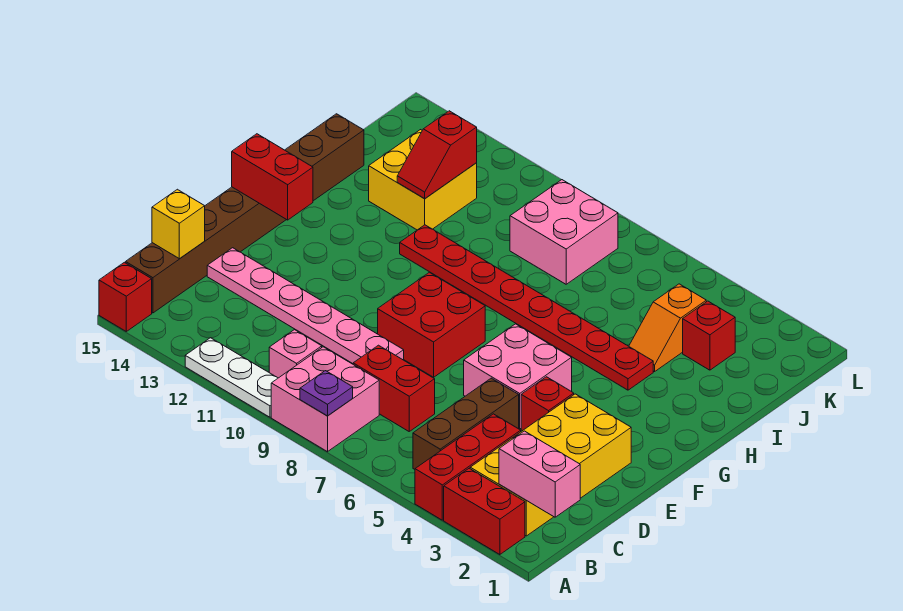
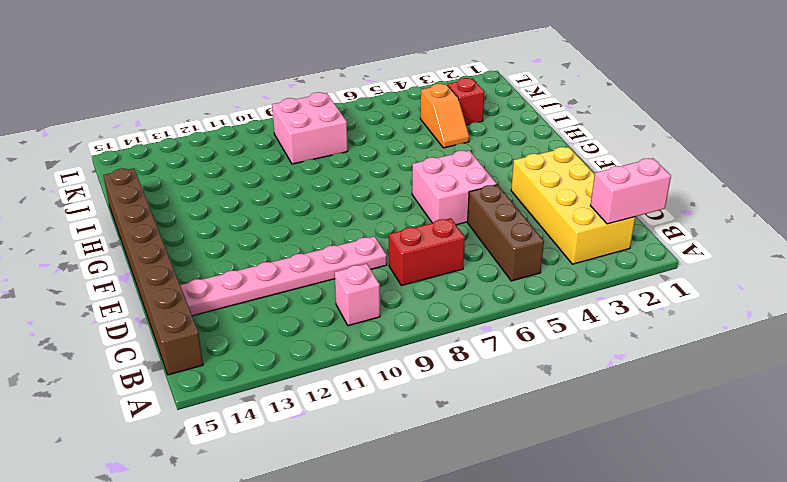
none -> red brick A2:A3 level 1
none -> red brick A4:C4 level 1
none -> pink brick A8:B9 level 1

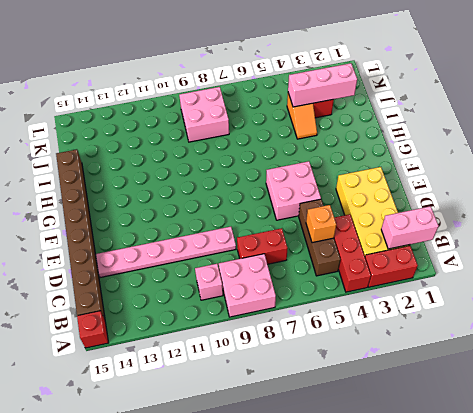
orange brick C5 level 2 -> none
pink brick J2:J4 level 2 -> none
none -> white plate A10:A12 level 1
none -> red brick E4 level 1
none -> red brick E8:F9 level 1

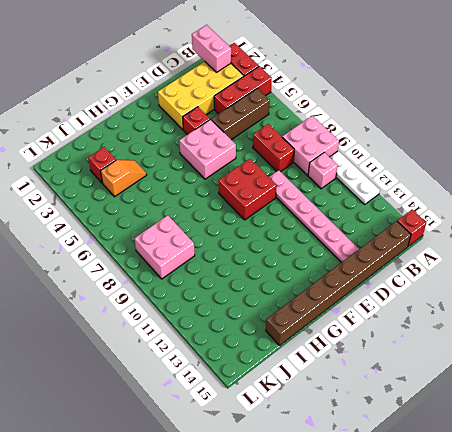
none -> red plate H4:H11 level 1
none -> yellow brick I12:J13 level 1
none -> purple plate A8 level 2

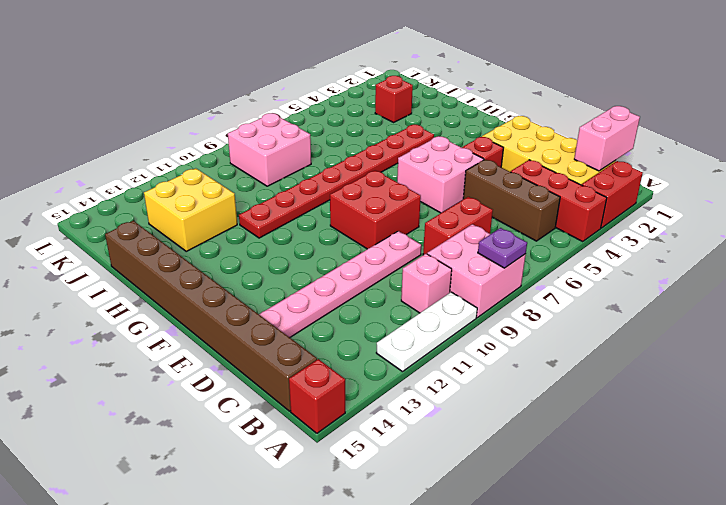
none -> orange slope I4:J4 level 1 top J
none -> yellow brick C15 level 2
none -> red brick F14:F15 level 2

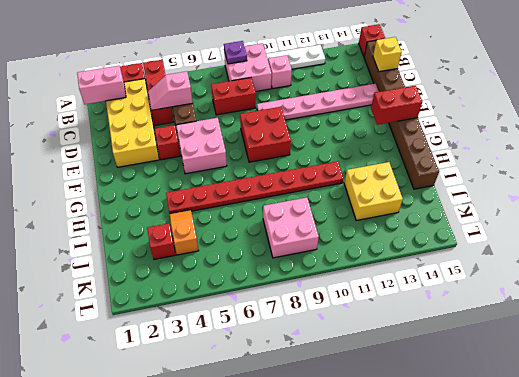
pink slope C4:C5 level 2 top 5 -> none
none -> red slope I12:J12 level 2 top J

